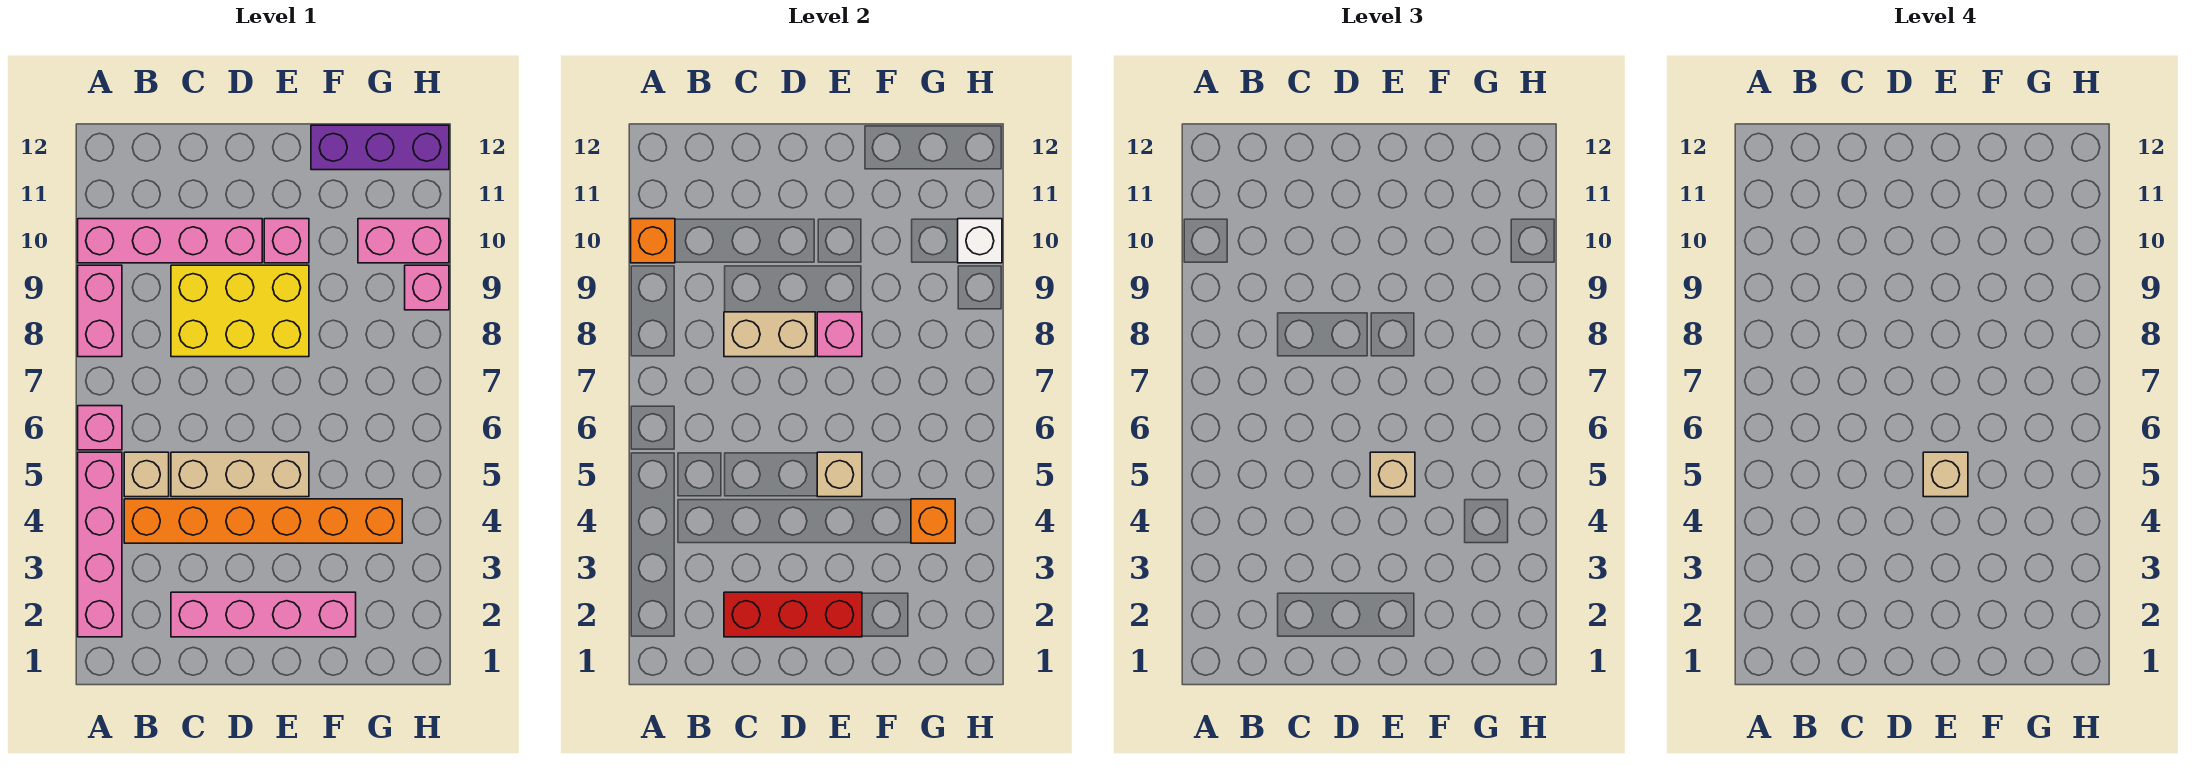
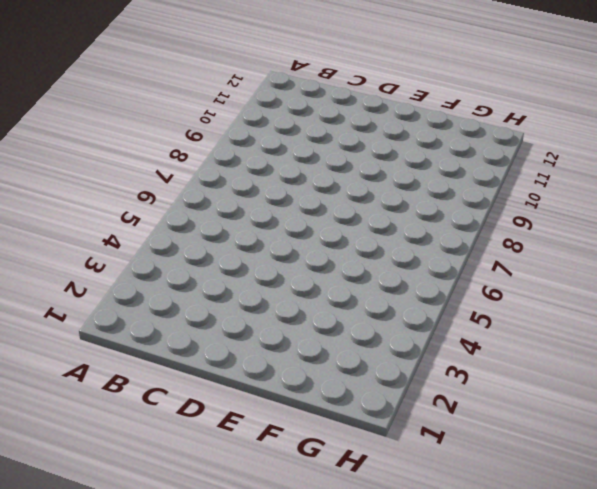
none -> pink brick A2:A5 level 1
none -> pink brick A6 level 1
none -> pink brick A8:A9 level 1

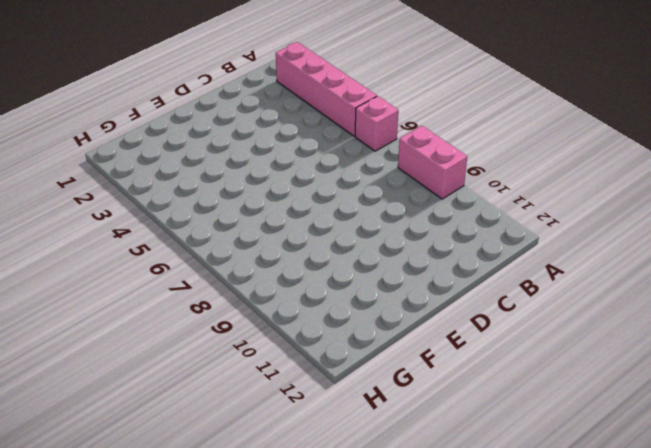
none -> pink brick A10:D10 level 1
none -> orange brick B4:G4 level 1
none -> tan brick B5 level 1

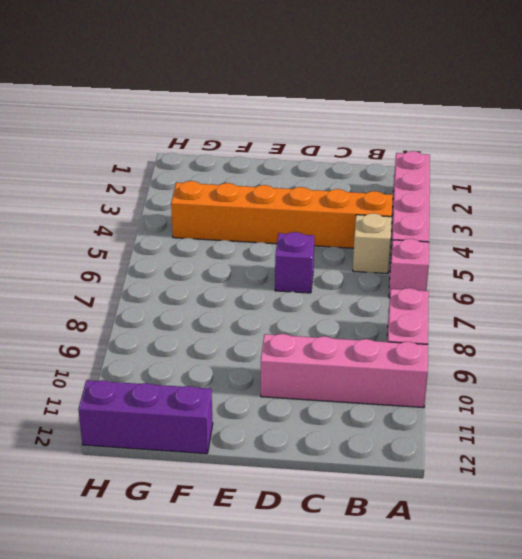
purple brick D6 level 1 -> none
none -> pink brick C2:F2 level 1
none -> tan brick C5:E5 level 1
none -> yellow brick C8:E9 level 1

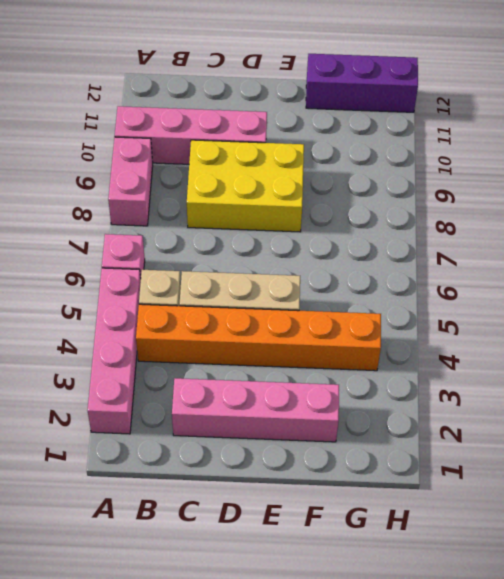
none -> pink brick E10 level 1
none -> pink brick G10:H10 level 1
none -> pink brick H9 level 1

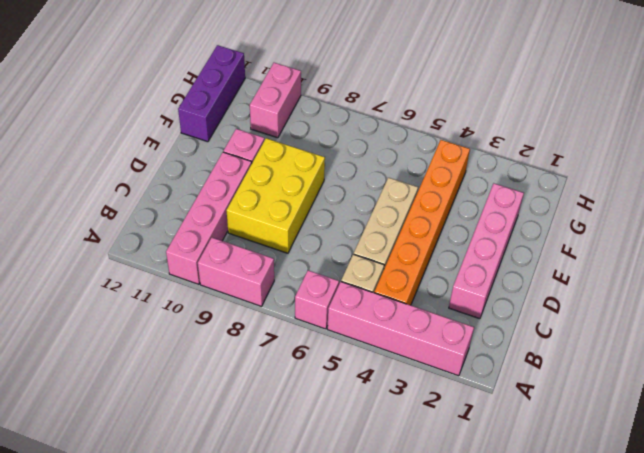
none -> pink brick H9 level 1
none -> orange brick A10 level 2
none -> red brick C2:E2 level 2

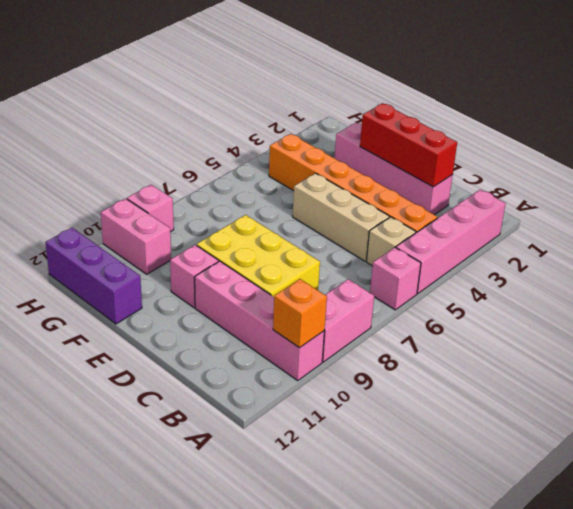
none -> tan brick C8:D8 level 2
none -> tan brick E5 level 2
none -> pink brick E8 level 2

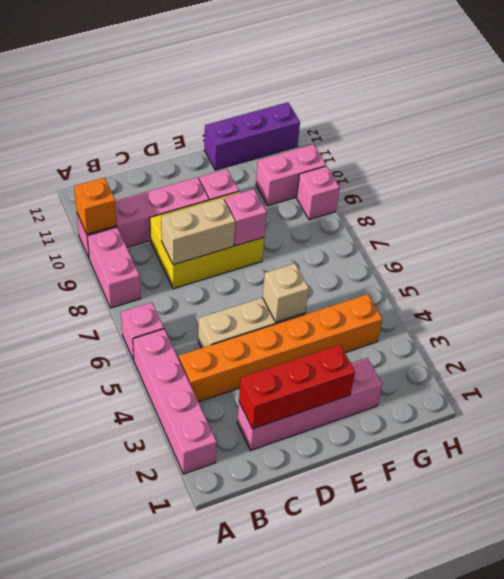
none -> tan brick B5 level 1
none -> orange brick G4 level 2
none -> white brick H10 level 2

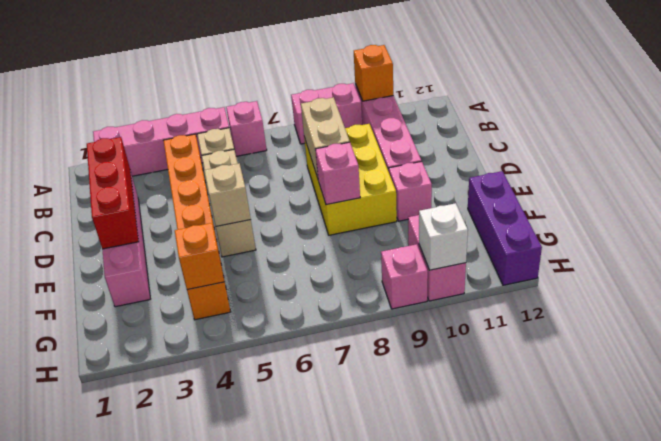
none -> tan brick E5 level 3
none -> tan brick E5 level 4

